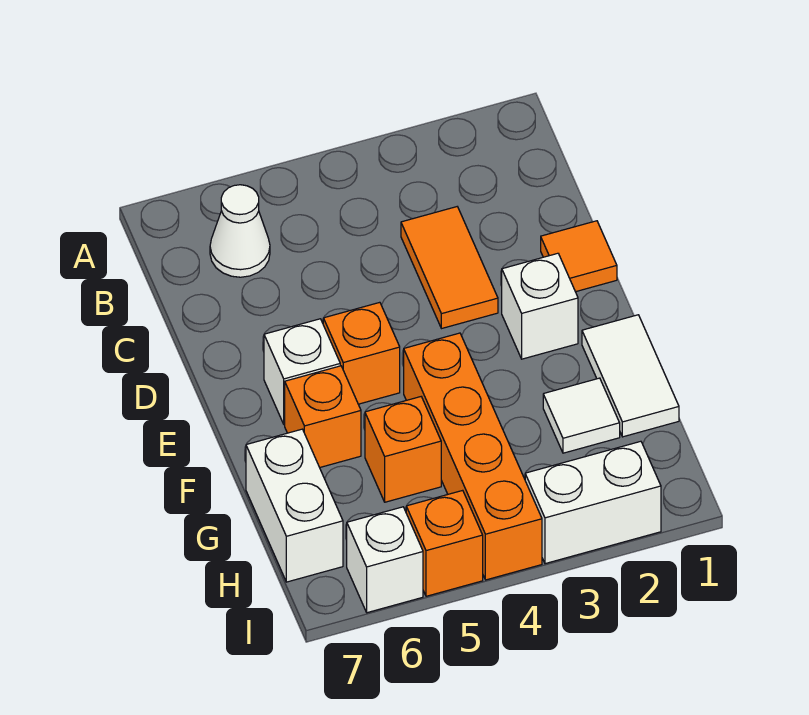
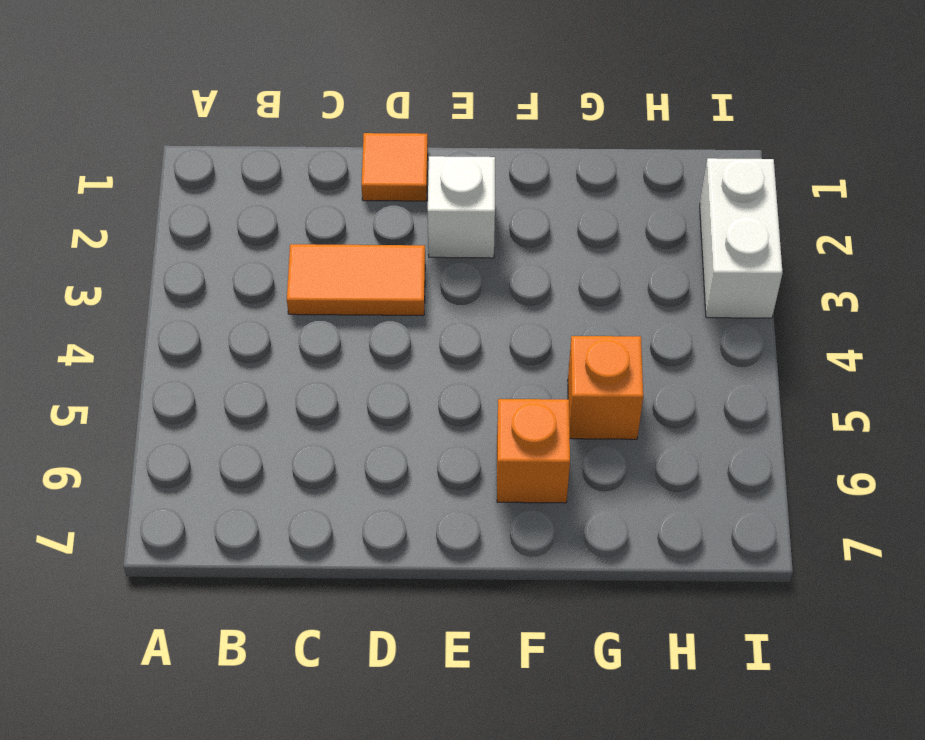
none -> white cone B6 level 1
none -> orange brick E5 level 1
none -> white brick E6 level 1

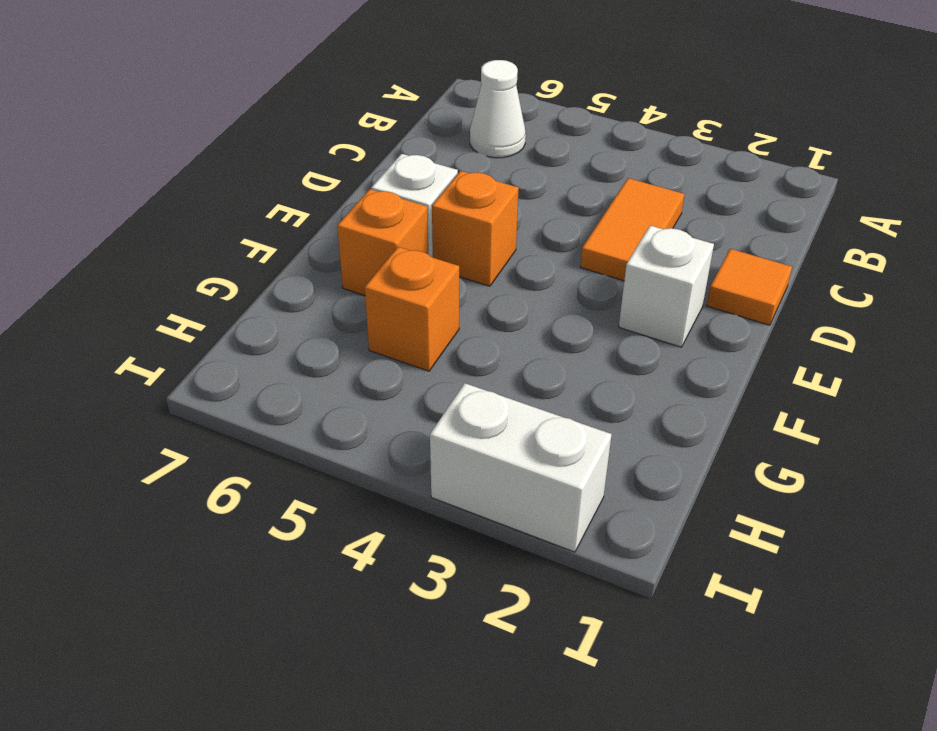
none -> white tile F1:G1 level 1
none -> orange brick F4:I4 level 1
none -> white tile G2 level 1

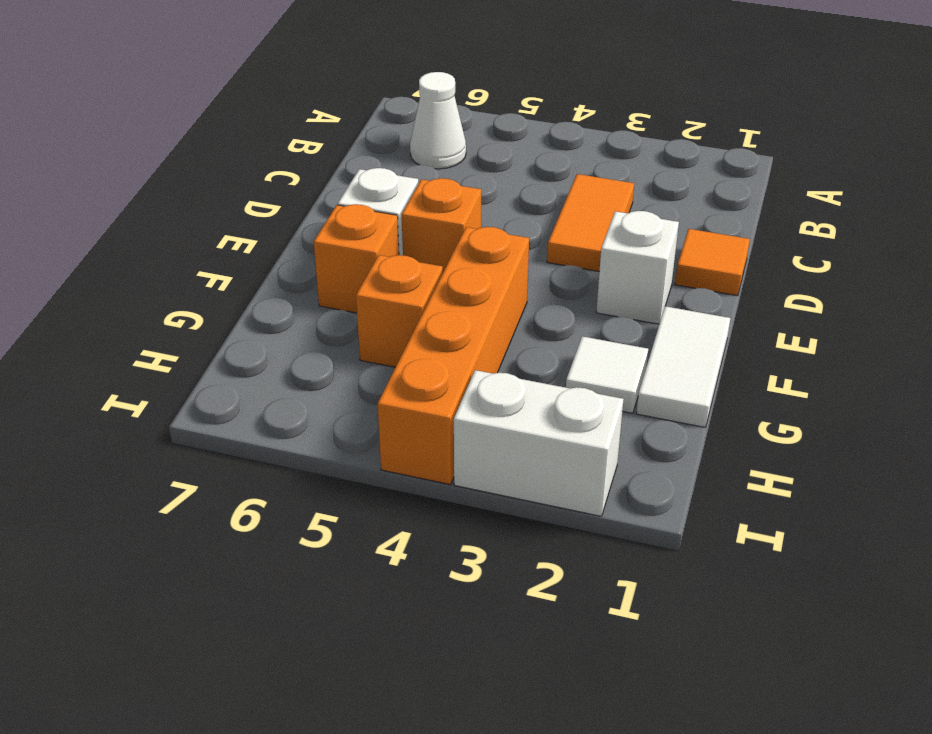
none -> white brick G7:H7 level 1
none -> orange brick I5 level 1
none -> white brick I6 level 1

